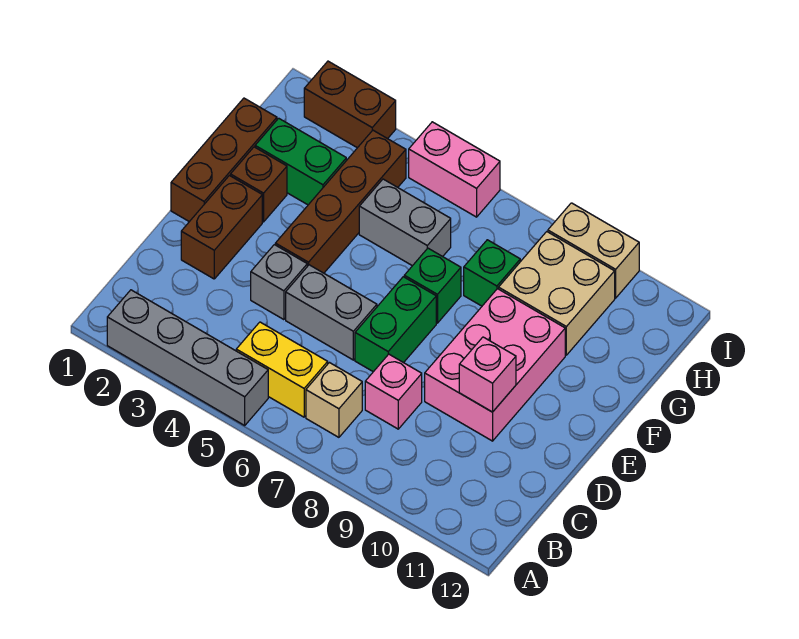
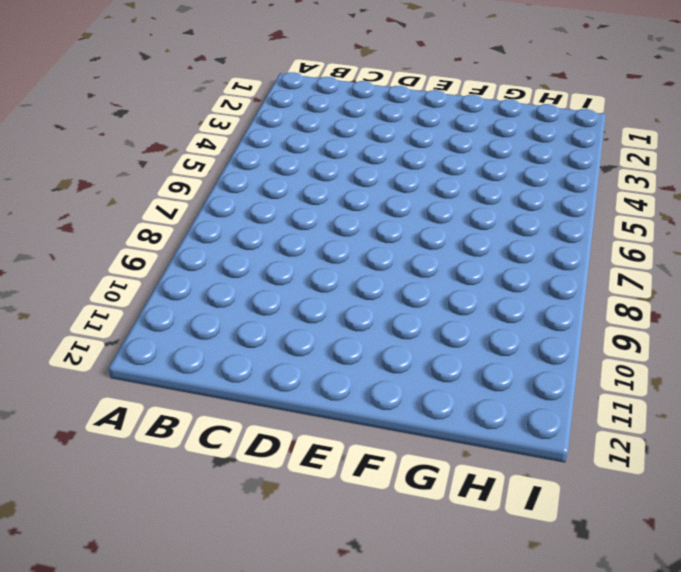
none -> grey brick A2:A5 level 1
none -> yellow brick B5:B6 level 1
none -> tan brick B7 level 1

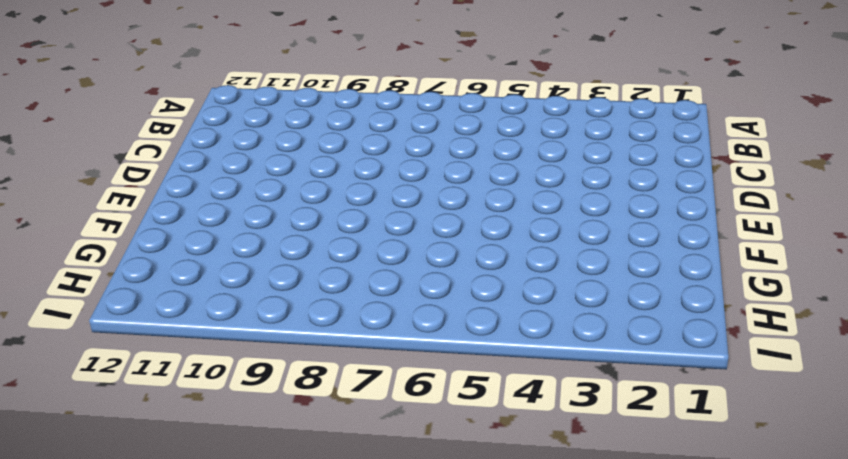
none -> grey brick A2:A5 level 1
none -> yellow brick B5:B6 level 1
none -> tan brick B7 level 1

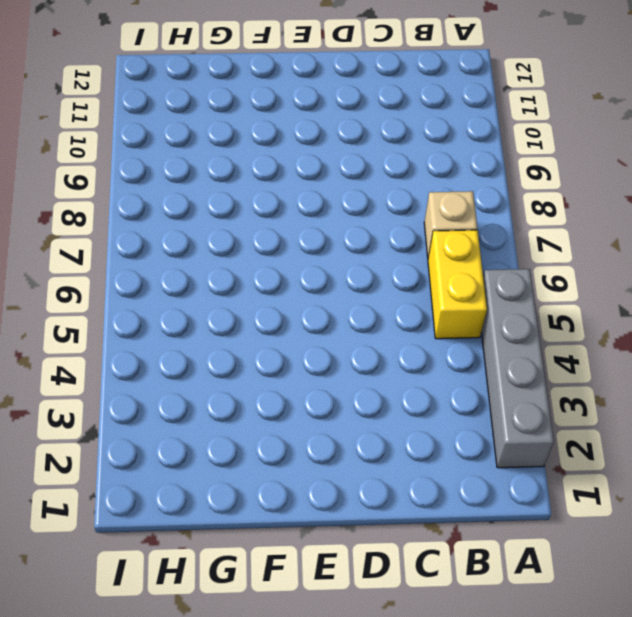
none -> pink brick C8 level 1
none -> brown brick D2:E2 level 1
none -> grey brick D4 level 1

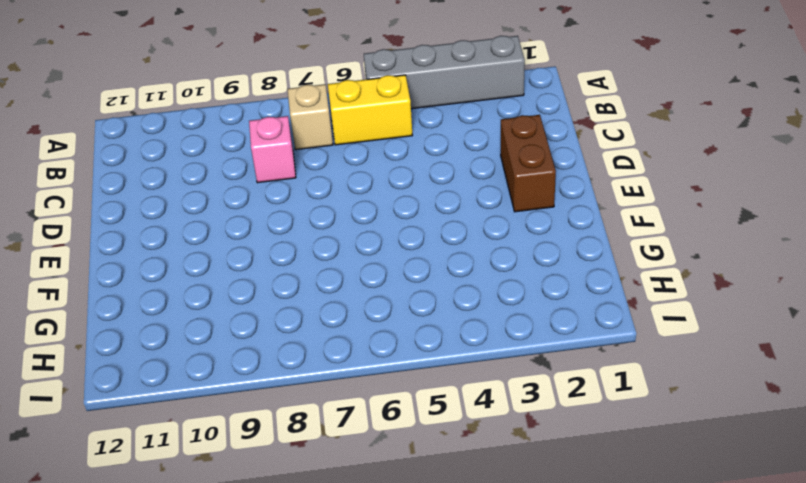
none -> grey brick D4 level 1
none -> grey brick D5:D6 level 1
none -> green brick D7:E7 level 1

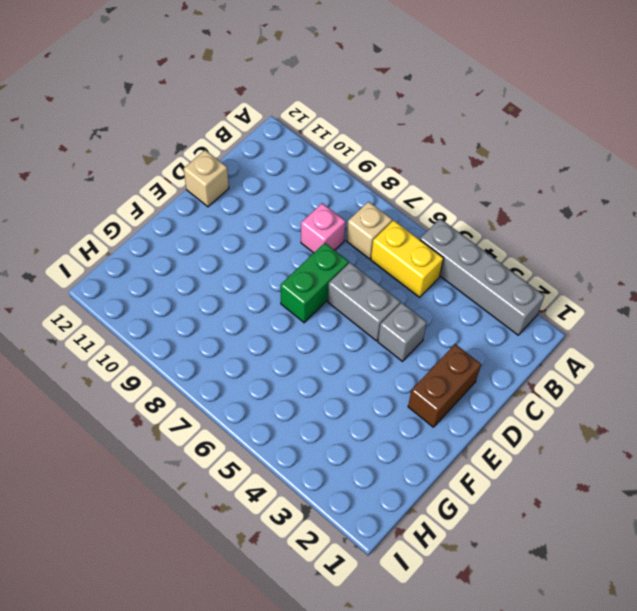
tan brick D12 level 1 -> none
none -> pink brick D9:F10 level 1
none -> brown brick E1:G1 level 1
none -> brown brick E4:H4 level 1

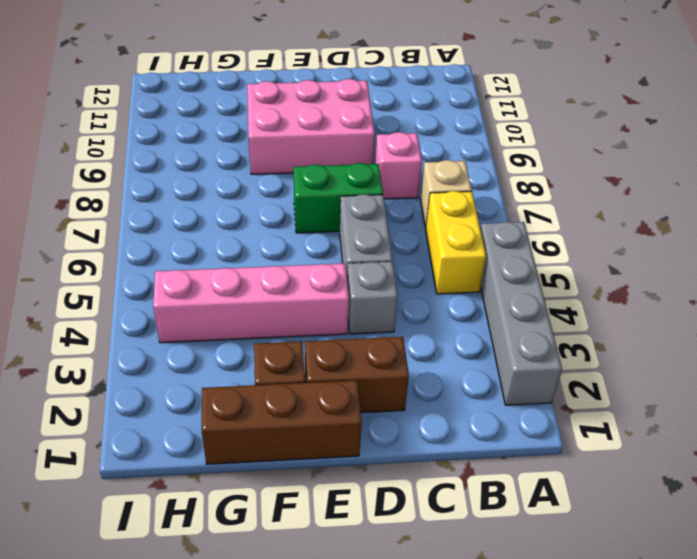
pink brick E4:H4 level 1 -> brown brick E4:H4 level 1
none -> green brick F7 level 1
none -> green brick G2:G3 level 1
none -> grey brick G5:G6 level 1

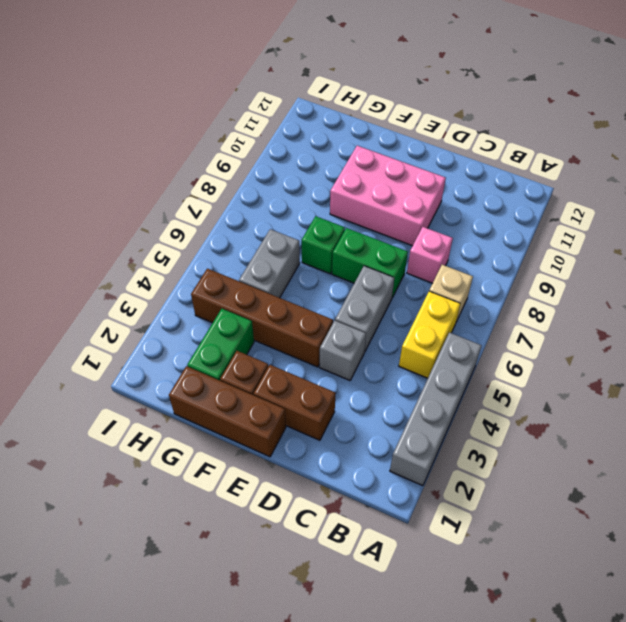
none -> green brick G8 level 1
none -> tan brick G9:H10 level 1
none -> brown brick I2:I3 level 1

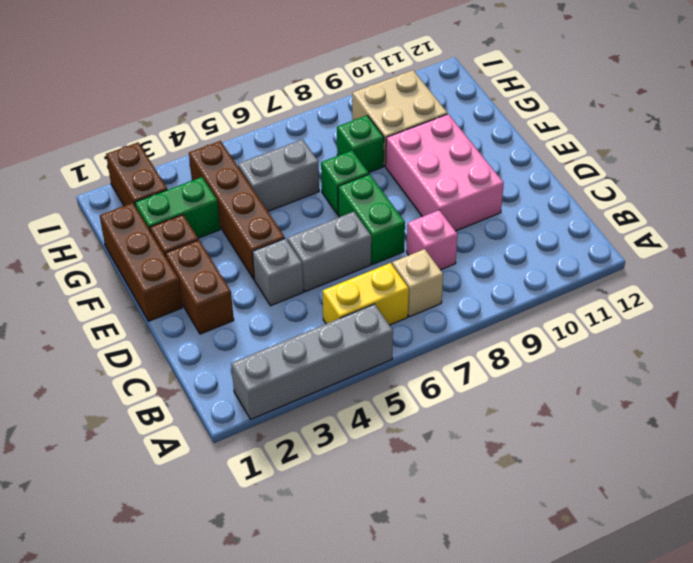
brown brick H2:I2 level 1 -> brown brick I2:I3 level 1
none -> pink brick I5:I6 level 1
none -> tan brick I9:I10 level 1
none -> pink brick D10 level 2

